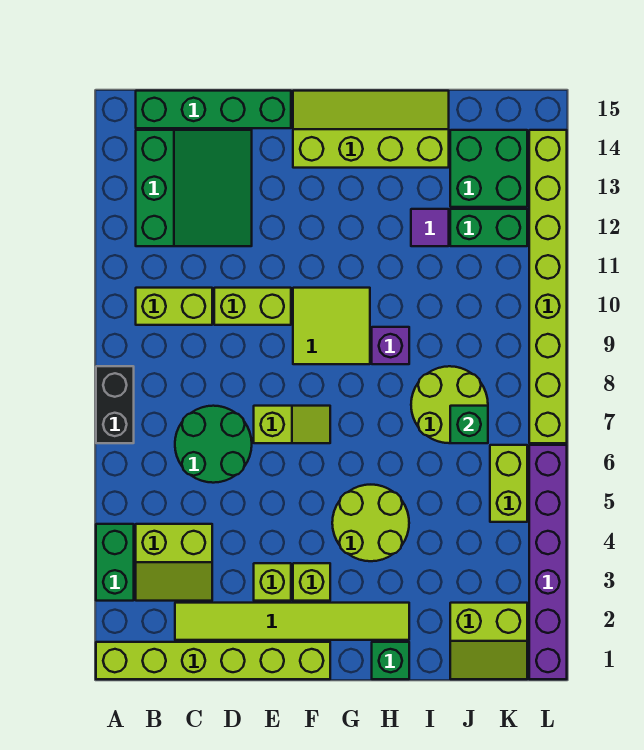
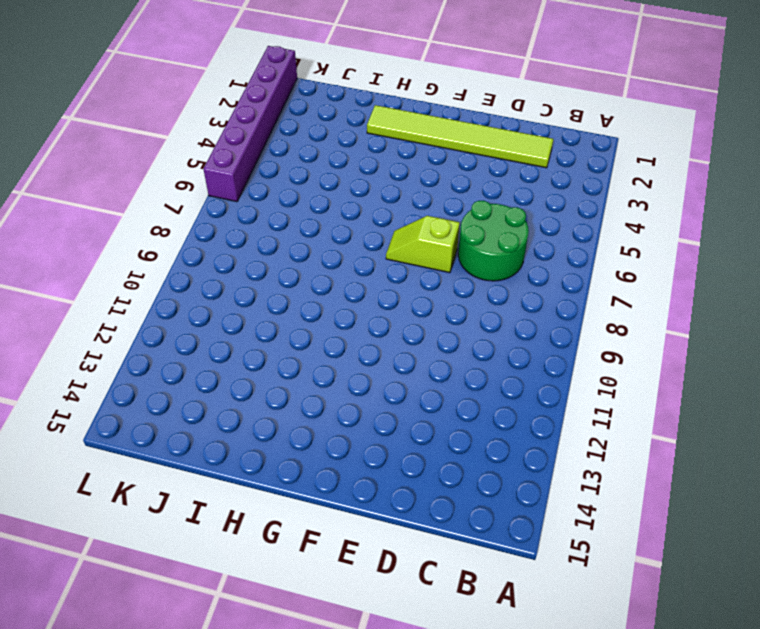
none -> lime brick A1:F1 level 1
none -> green brick A3:A4 level 1
none -> black brick A7:A8 level 1

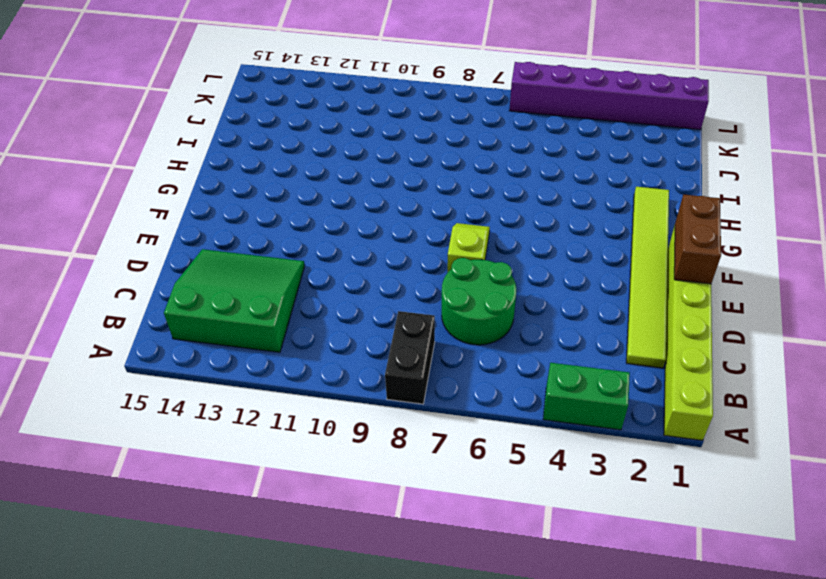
black brick A8:B8 level 1 -> black brick A7:A8 level 1
brown brick E1:F1 level 2 -> none
none -> lime slope B3:C4 level 1 top 4
none -> lime brick B10:C10 level 1
none -> green brick B15:E15 level 1

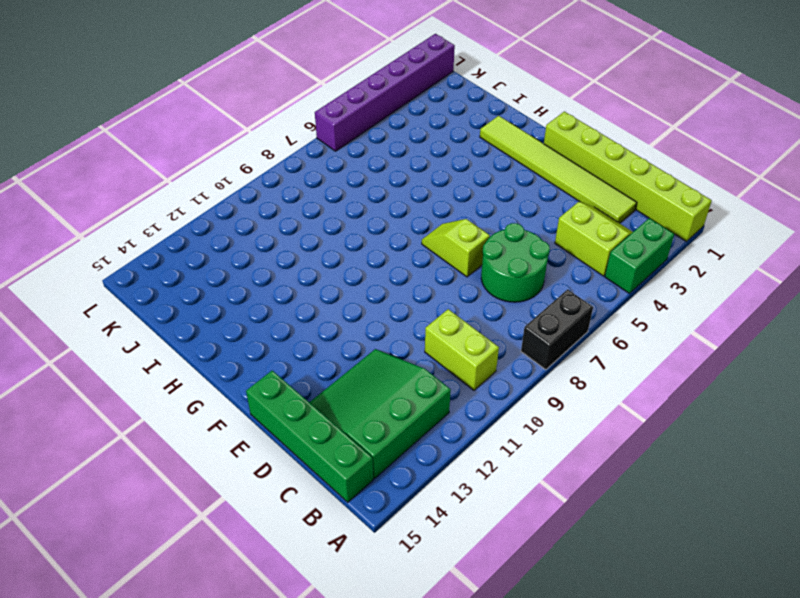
none -> lime brick D10:E10 level 1
none -> lime brick E3 level 1
none -> lime brick F3 level 1

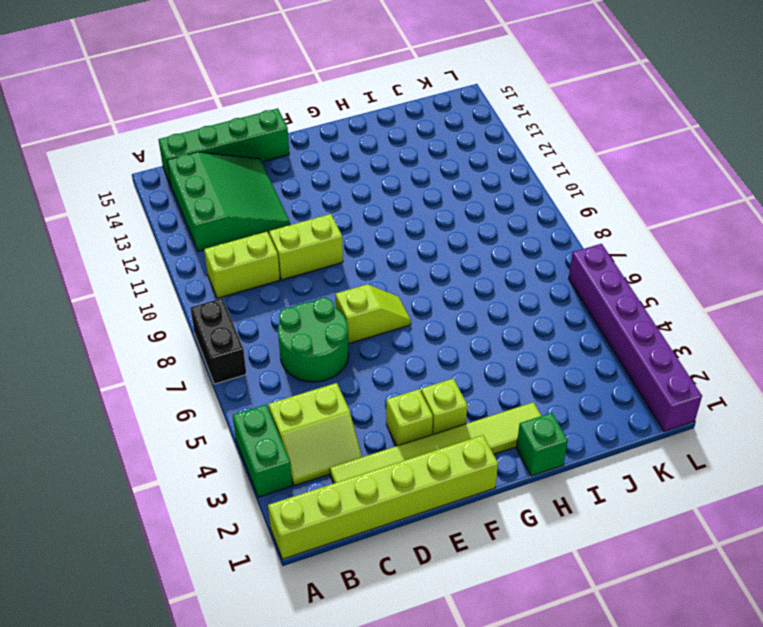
none -> lime tile F9:G10 level 1
none -> lime slope F14:I15 level 1 top 14
none -> lime round brick G4:H5 level 1

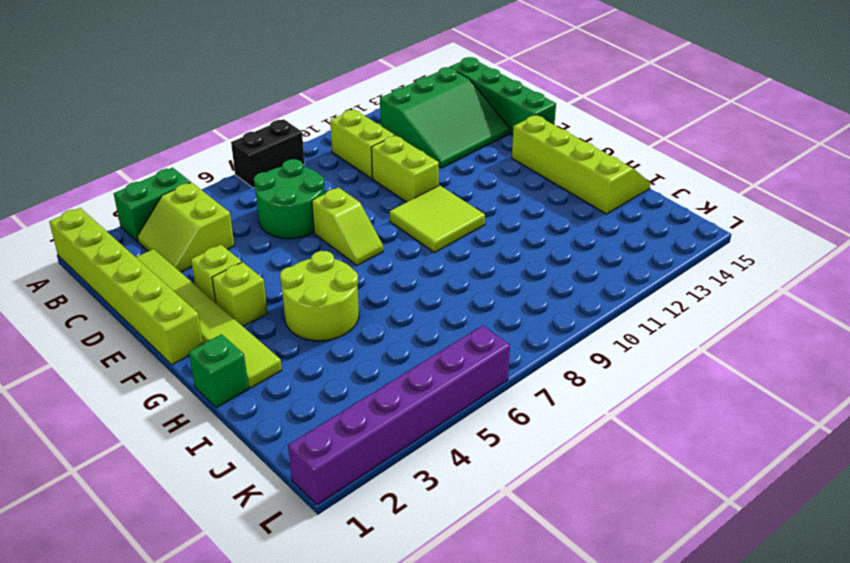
none -> purple brick H9 level 1
none -> lime round brick I7:J8 level 1
none -> purple tile I12 level 1

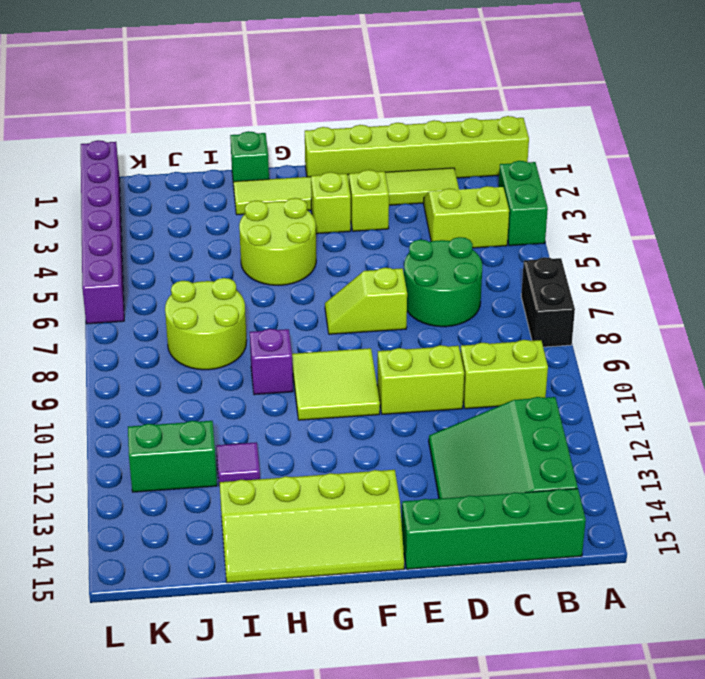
none -> lime slope J1:K2 level 1 top 2
none -> green brick J13:K14 level 1
none -> lime brick K5:K6 level 1

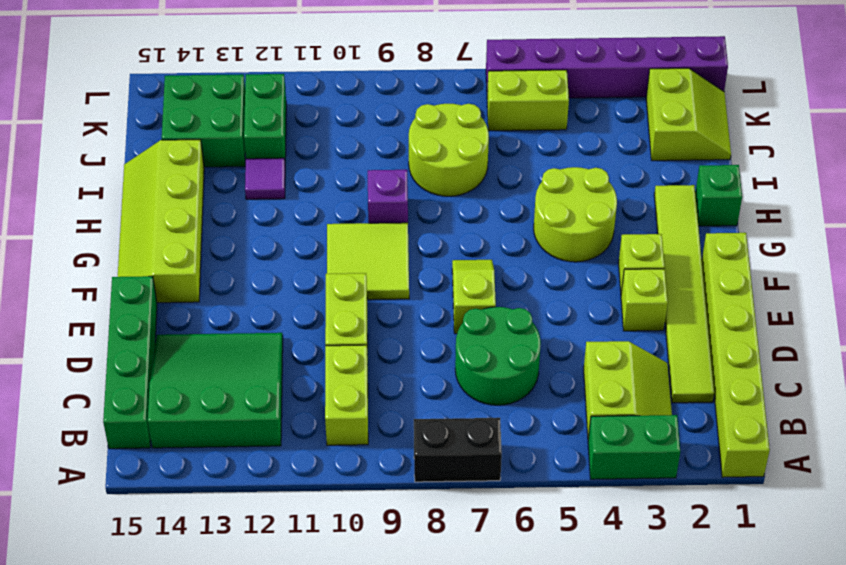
none -> lime brick L7:L14 level 1
none -> green brick J7 level 2

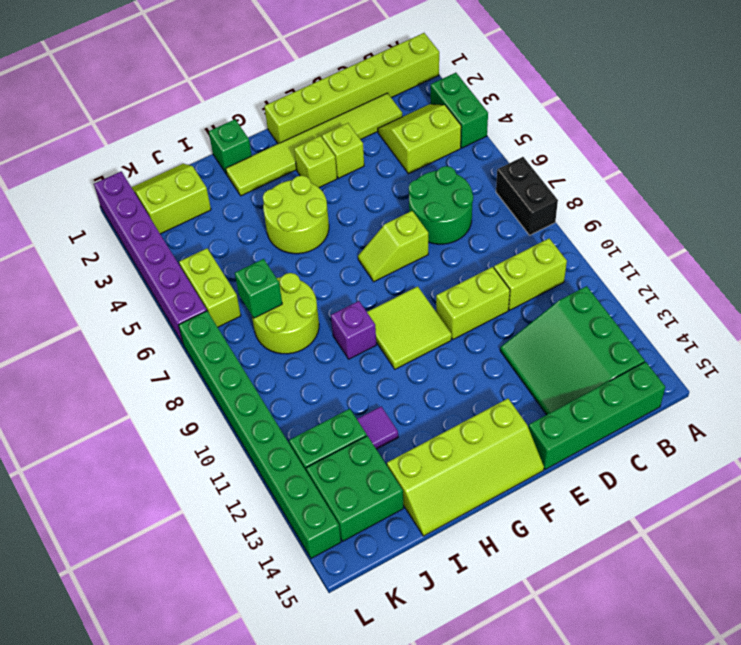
green brick L7:L14 level 1 -> lime brick L7:L14 level 1

